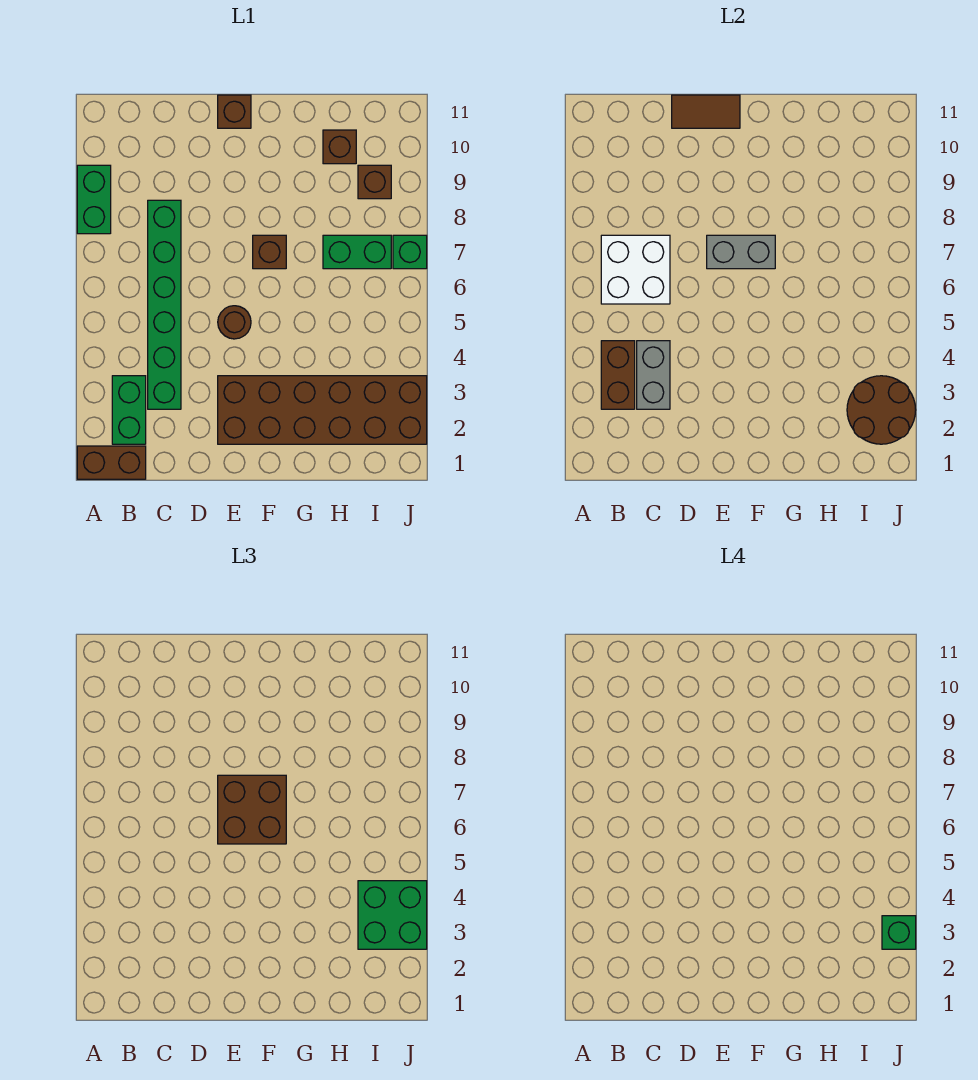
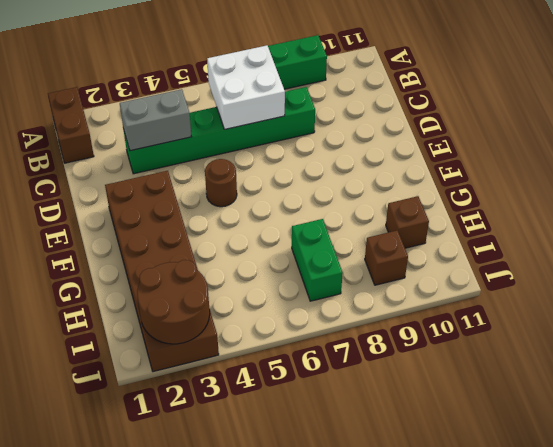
none -> green brick B2:B3 level 1
none -> brown brick E11 level 1
none -> brown brick F7 level 1

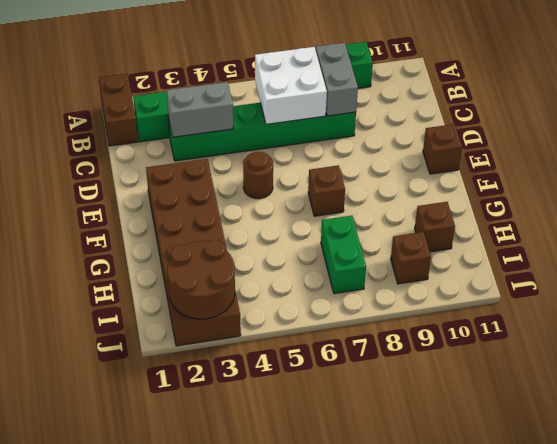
grey brick B8:C8 level 2 -> grey brick E7:F7 level 2
none -> green brick J7 level 1
none -> brown brick B3:B4 level 2
none -> brown tile D11:E11 level 2

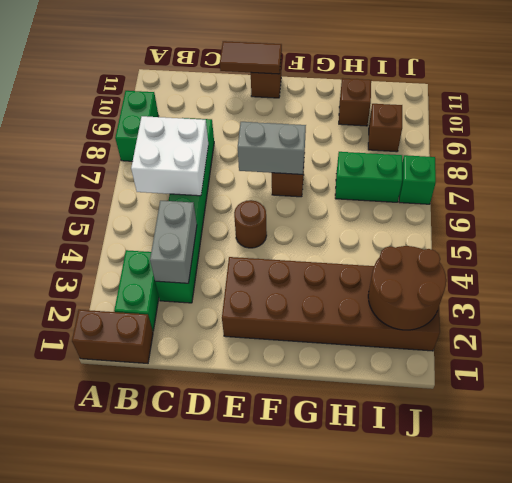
none -> brown brick B3:B4 level 2
none -> brown brick E6:F7 level 3
none -> green brick I3:J4 level 3

